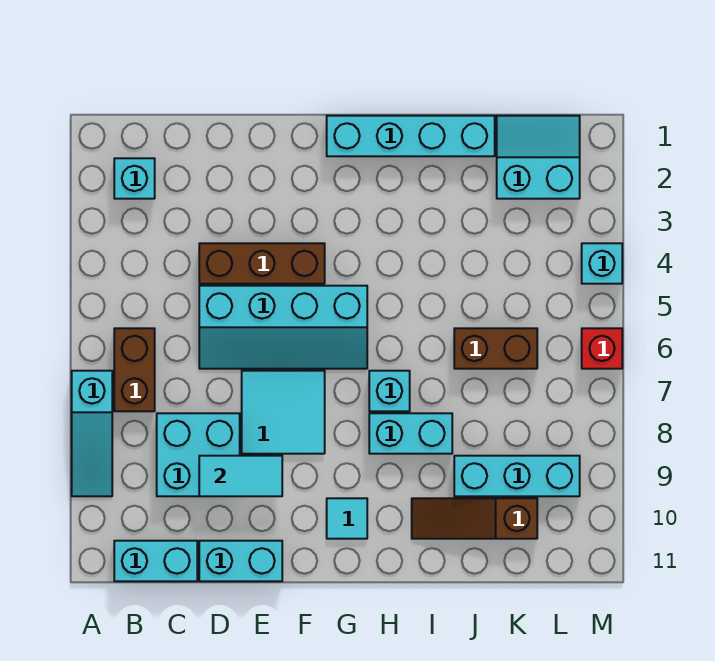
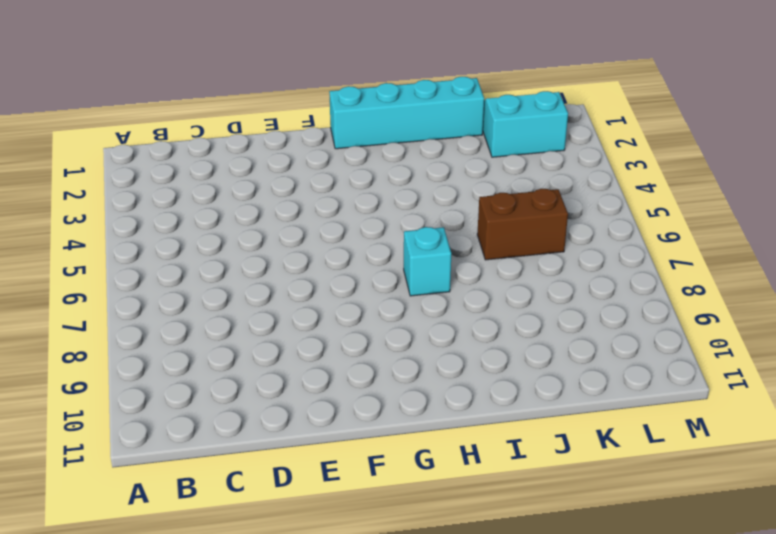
none -> cyan slope A7:A9 level 1 top 7
none -> cyan brick B2 level 1
none -> brown brick B6:B7 level 1

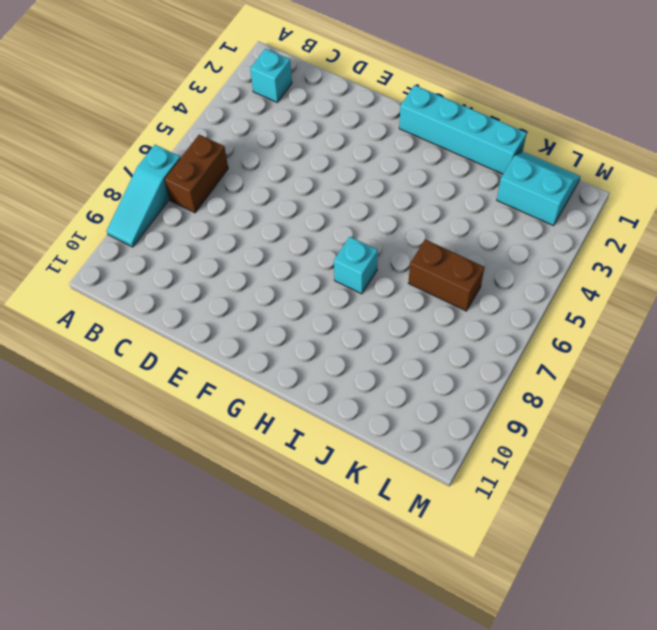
none -> cyan brick B11:C11 level 1
none -> cyan brick C8:D9 level 1
none -> brown brick D4:F4 level 1

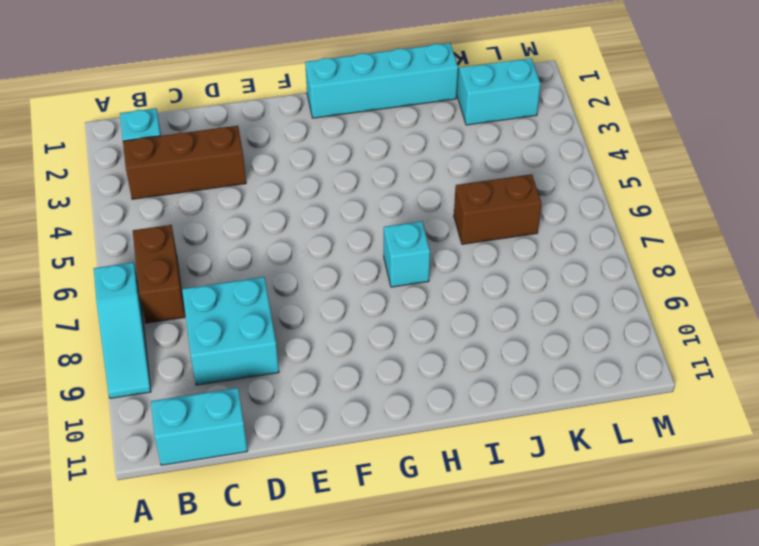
brown brick B3:D3 level 1 -> brown brick D4:F4 level 1
none -> cyan slope D5:G6 level 1 top 5
none -> cyan brick D11:E11 level 1
none -> cyan tile E7:F8 level 1

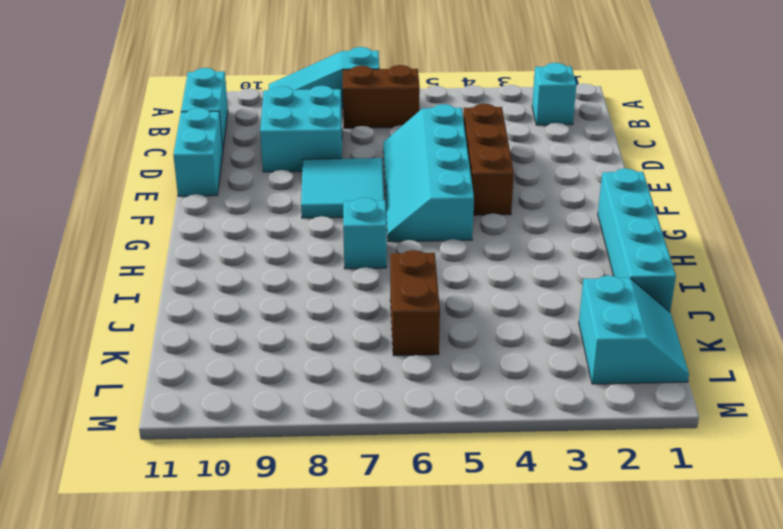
none -> cyan tile G10 level 1
none -> cyan brick H8:I8 level 1
none -> brown slope I10:K10 level 1 top K

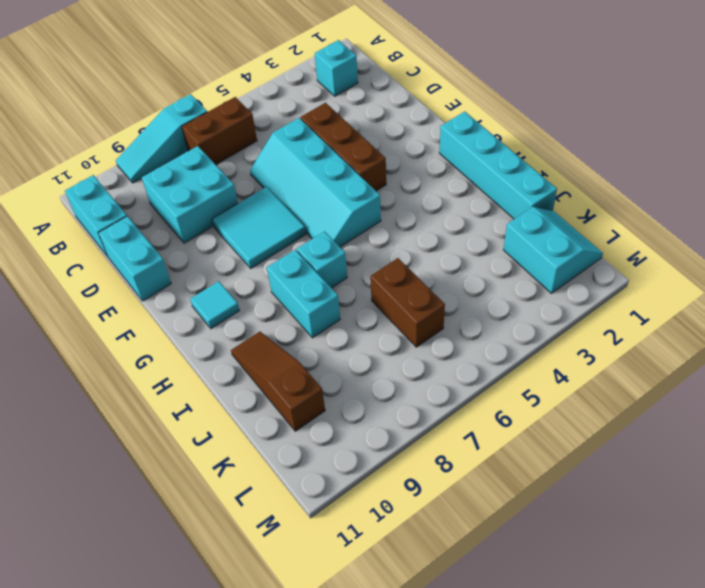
none -> cyan brick J9:L9 level 1
none -> cyan brick M4 level 1
none -> red brick M6 level 1

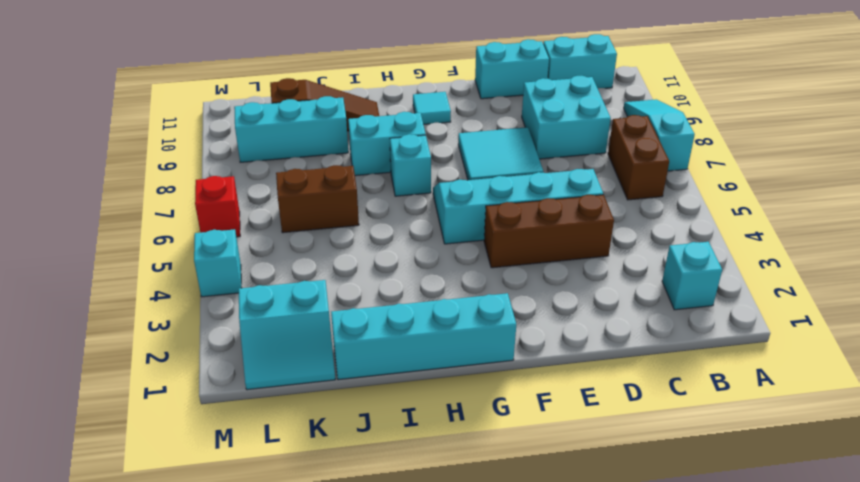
none -> cyan tile D9:E9 level 2

